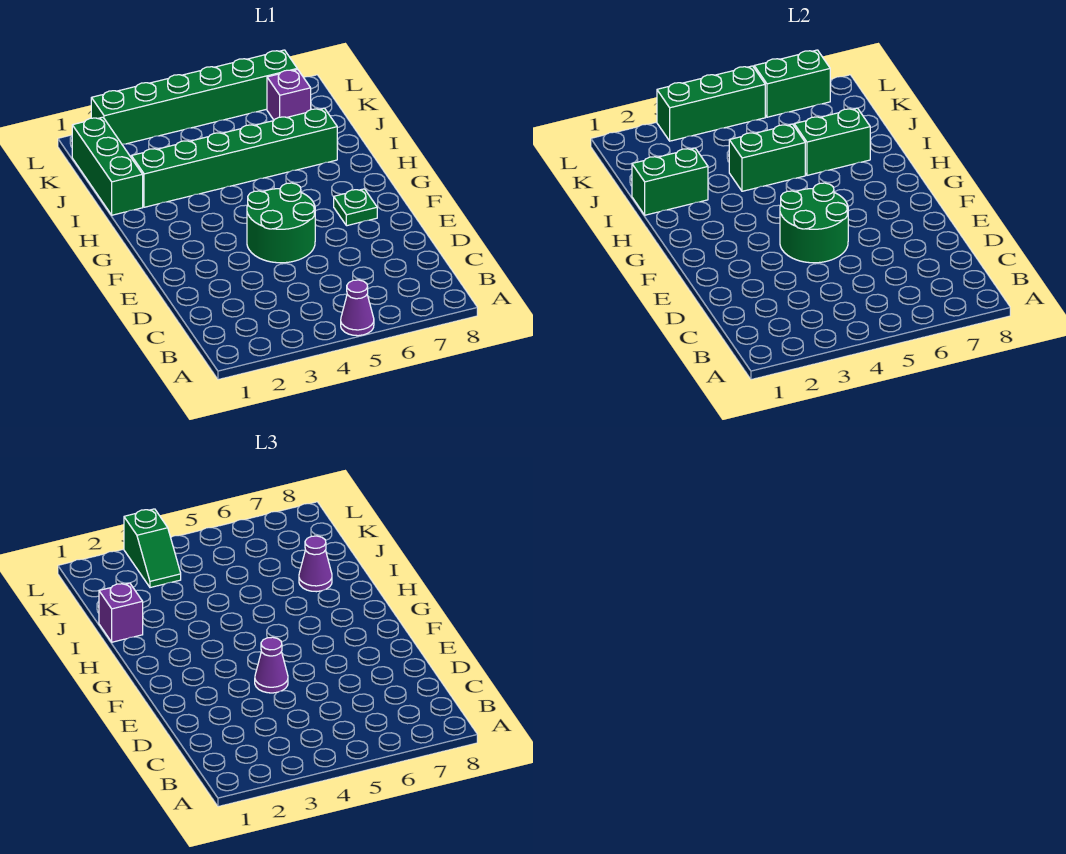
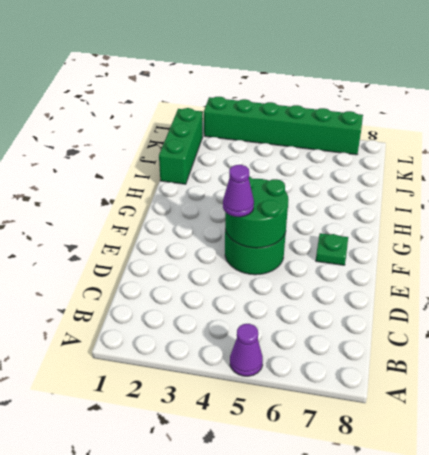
none -> green brick I2:I7 level 1
none -> purple brick K7 level 1
none -> green brick I1:I2 level 2

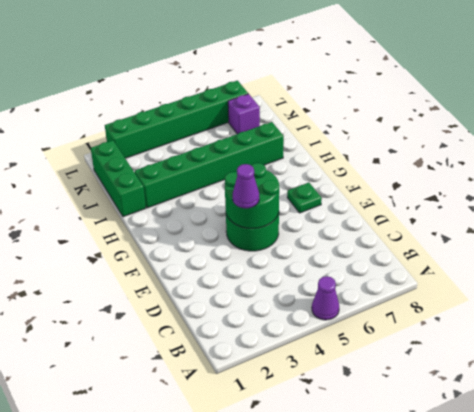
none -> green brick I1:I2 level 2
none -> green brick I4:I5 level 2
none -> green brick I6:I7 level 2

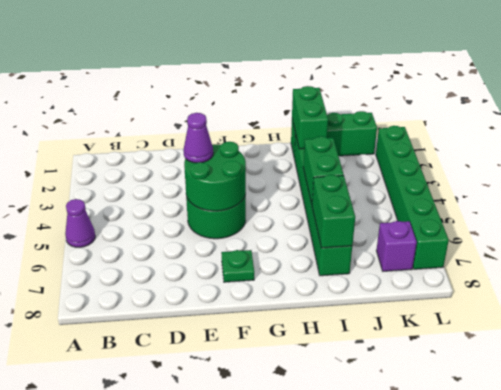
none -> green brick L3:L5 level 2
none -> green brick L6:L7 level 2
none -> purple brick I1 level 3

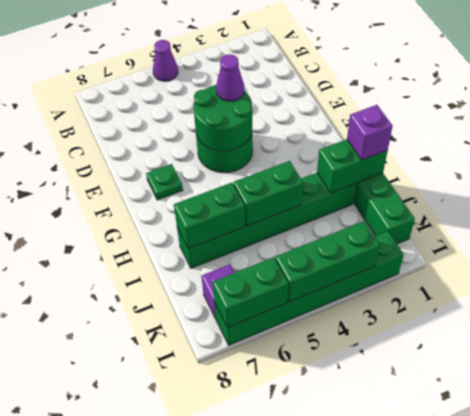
none -> purple cone I7 level 3
none -> green slope K3:L3 level 3 top L

